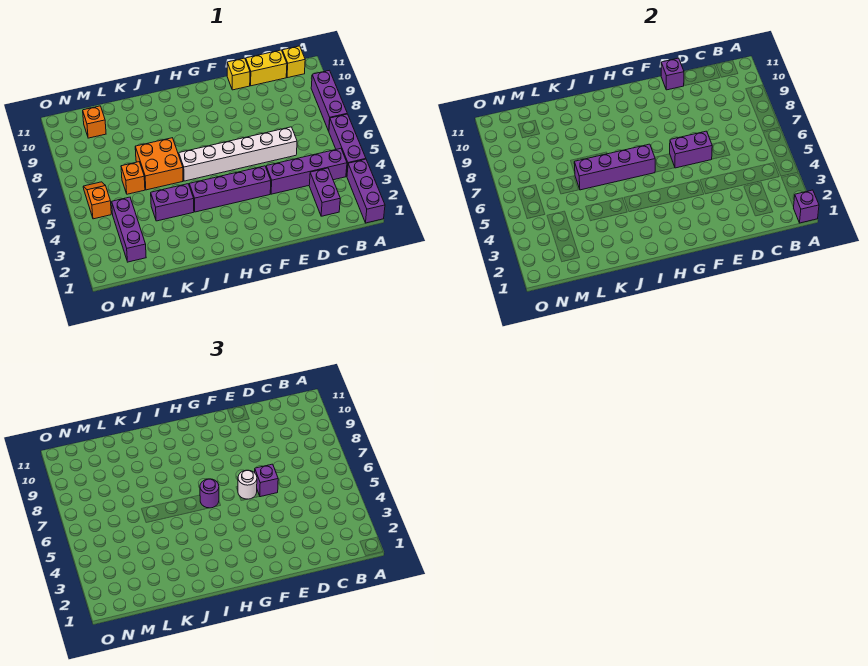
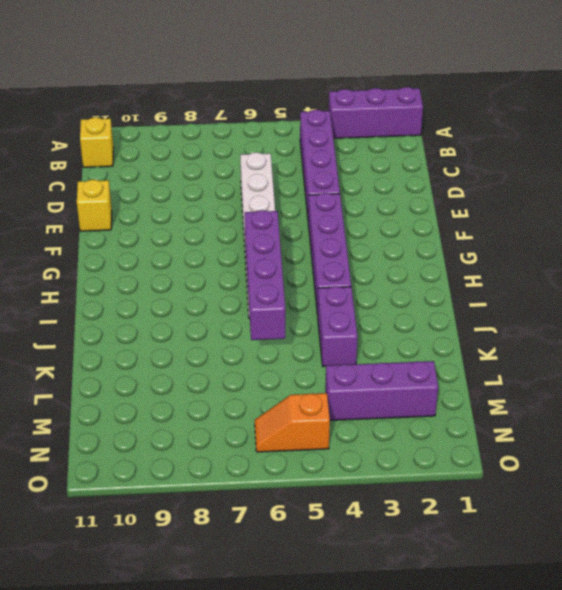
none -> purple brick A4:A6 level 1
none -> purple brick A7:A9 level 1
none -> purple brick C2:C3 level 1

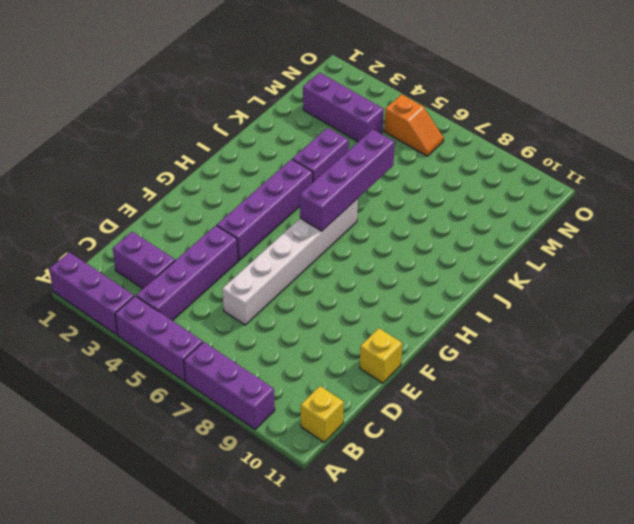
none -> yellow brick C11:D11 level 1
none -> orange brick J6:K7 level 1
none -> orange brick L6 level 1

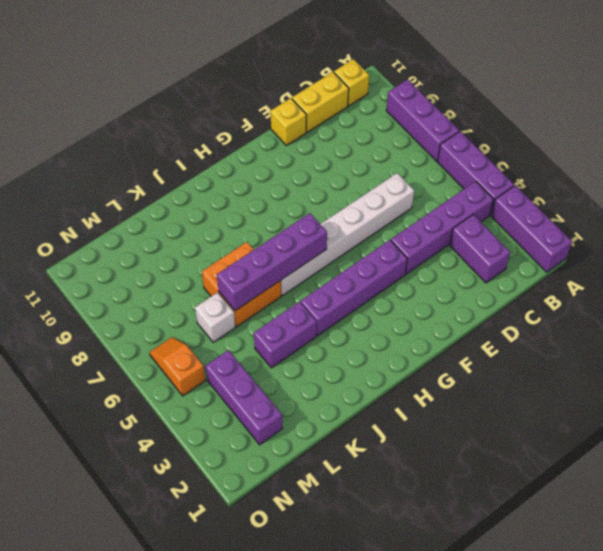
white brick L6 level 1 -> orange brick L6 level 1
none -> orange brick M10 level 1
none -> purple brick A1 level 2
none -> purple brick E6:F6 level 2

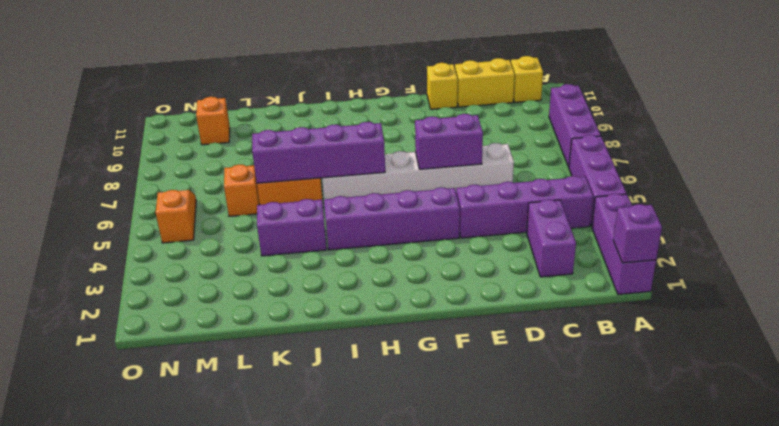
none -> purple brick M2:M4 level 1
none -> purple brick E11 level 2
none -> purple brick E6 level 3

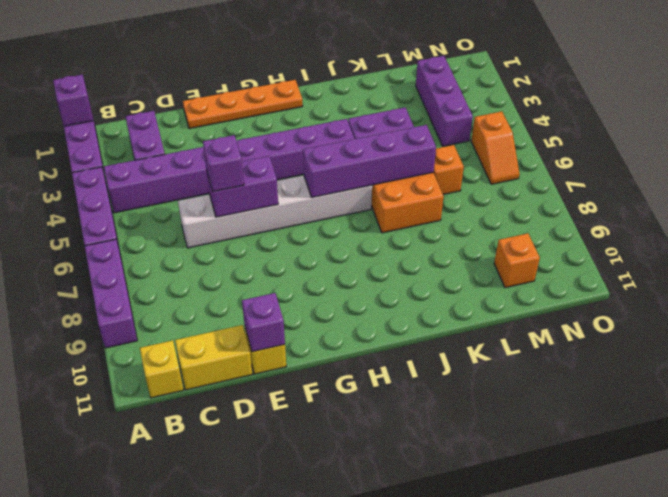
orange plate E1:H1 level 1 -> none
none -> white round brick F6 level 3
none -> purple round brick H6 level 3

